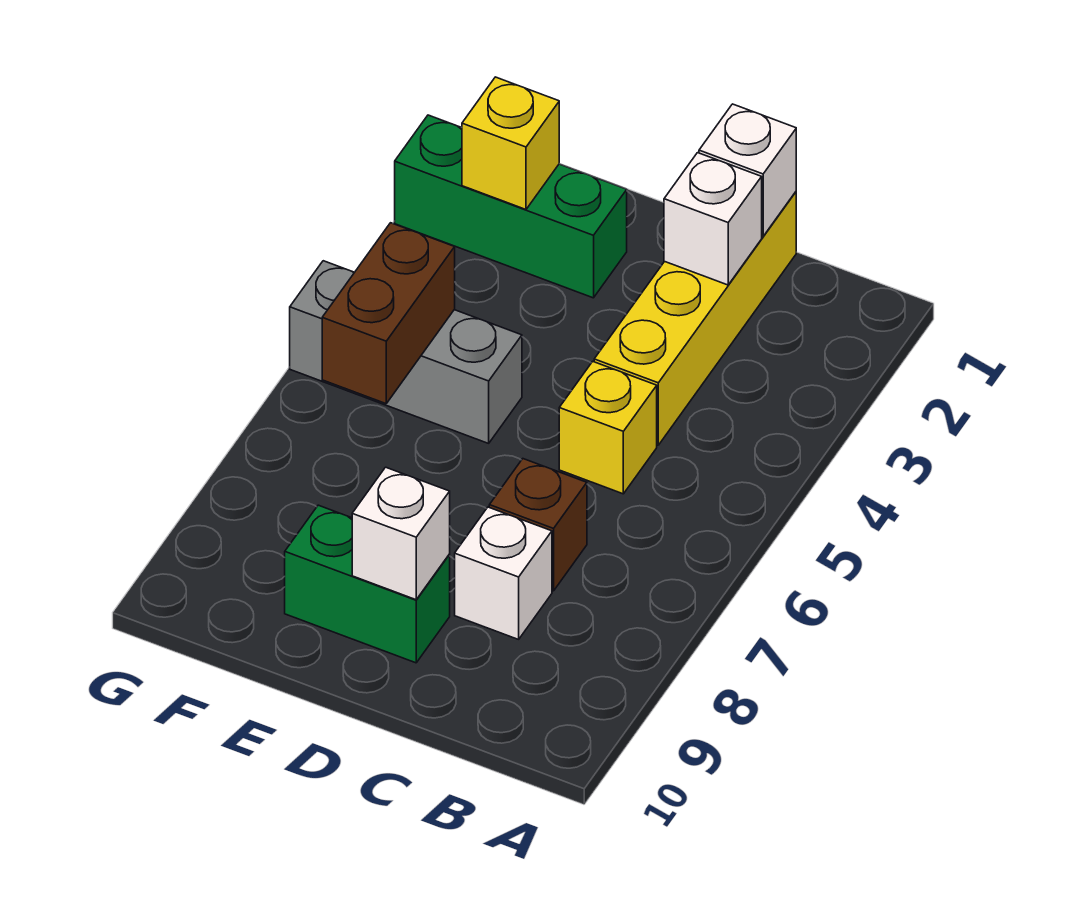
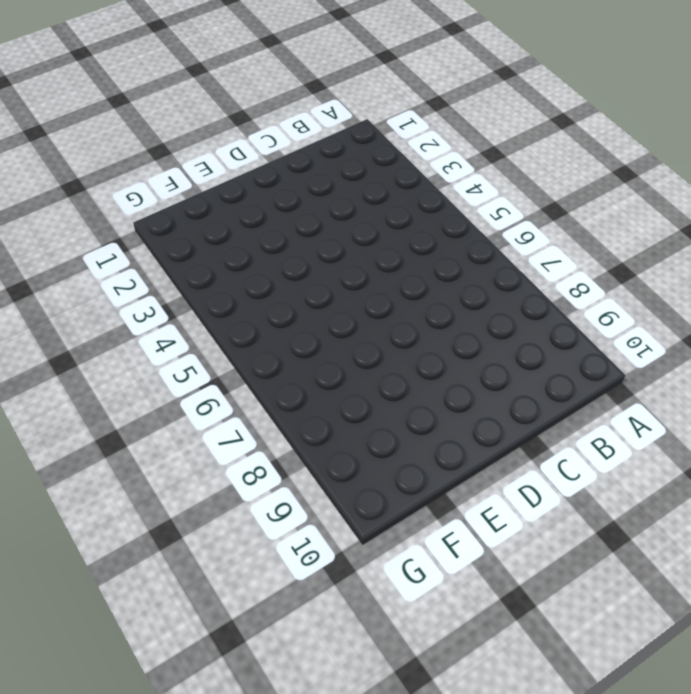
none -> yellow brick C1:C4 level 1
none -> yellow brick C5 level 1
none -> brown brick C7 level 1

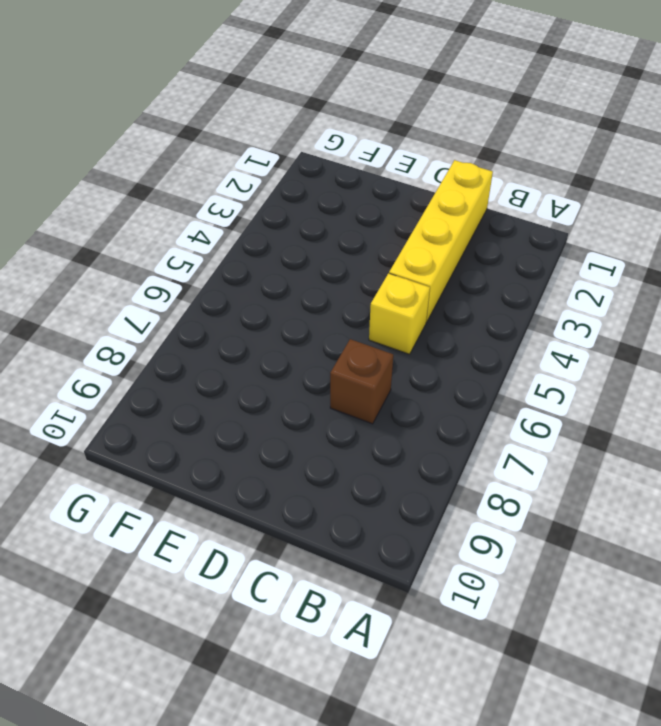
none -> white brick C8 level 1
none -> green brick D9:E9 level 1
none -> green brick E2:G2 level 1

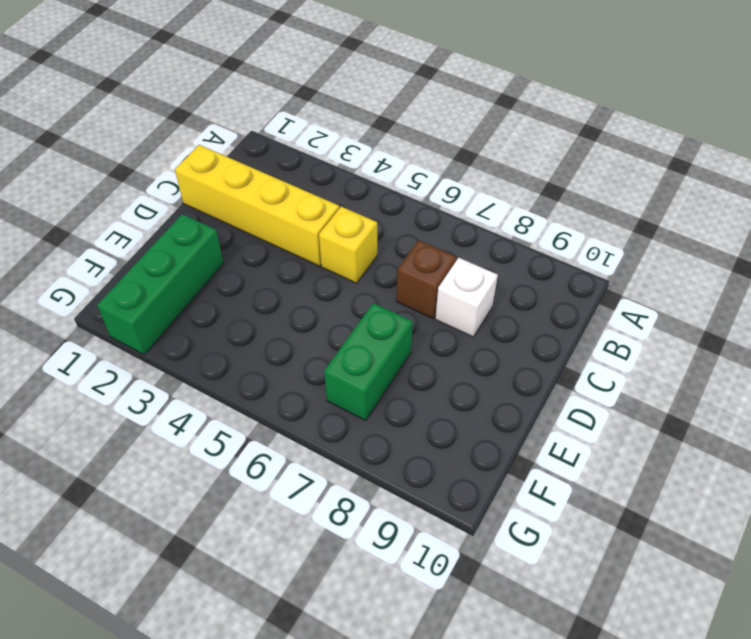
green brick E7:F7 level 1 -> green brick D9:E9 level 1
none -> grey brick E5:G5 level 1
none -> white brick C1 level 2
none -> white brick C2 level 2

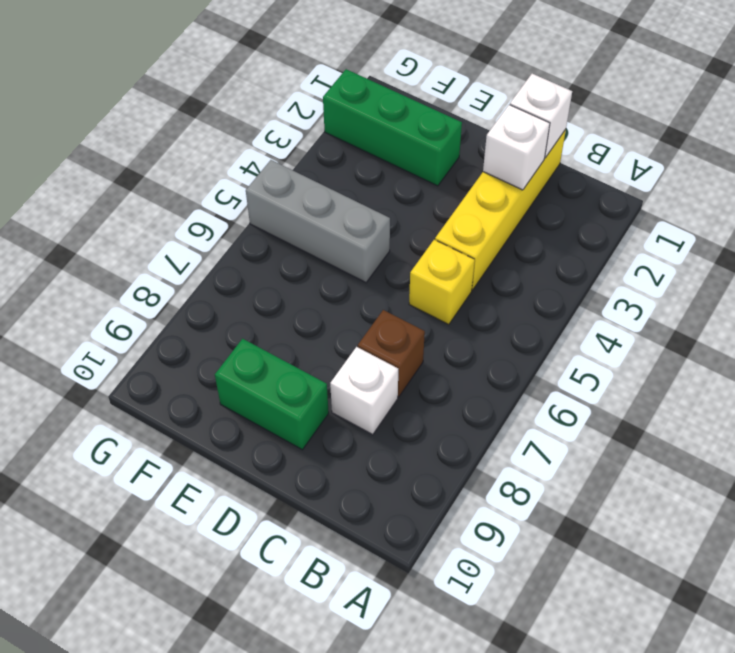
none -> white brick D9 level 2
none -> yellow brick F2 level 2
none -> brown brick F5:F6 level 2

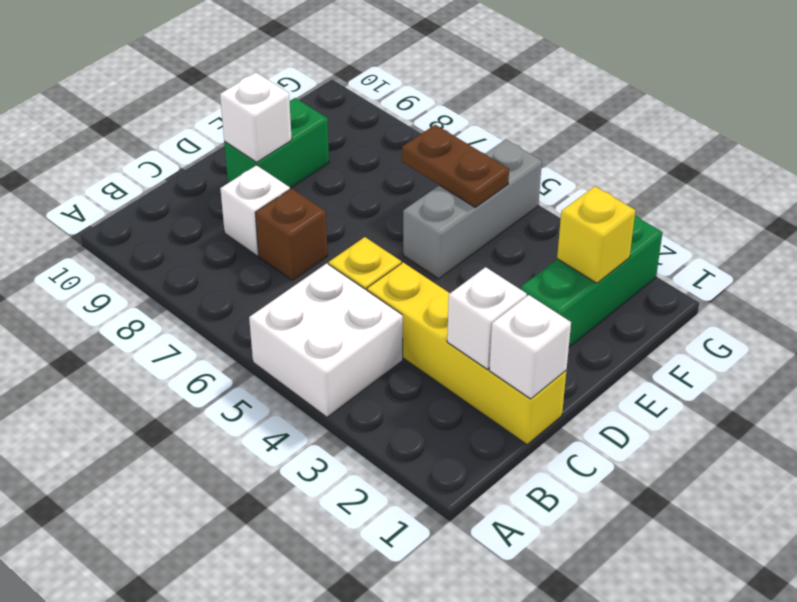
white brick A4:B5 level 1 -> none
brown plate F5:F6 level 2 -> brown brick F5:F6 level 2

